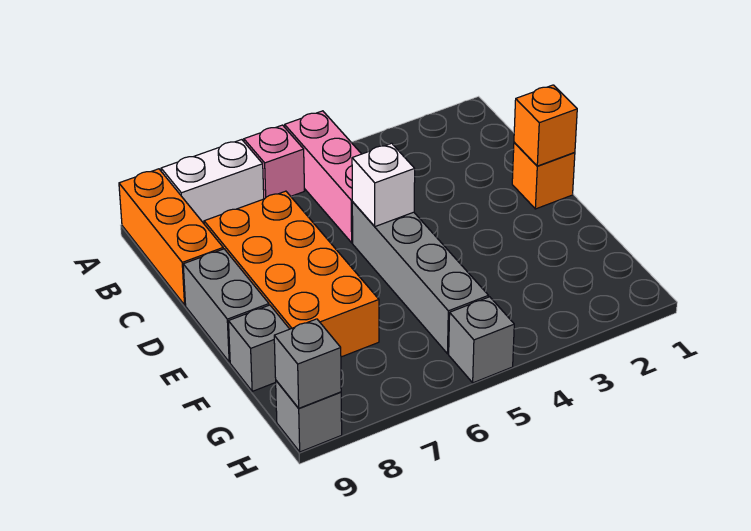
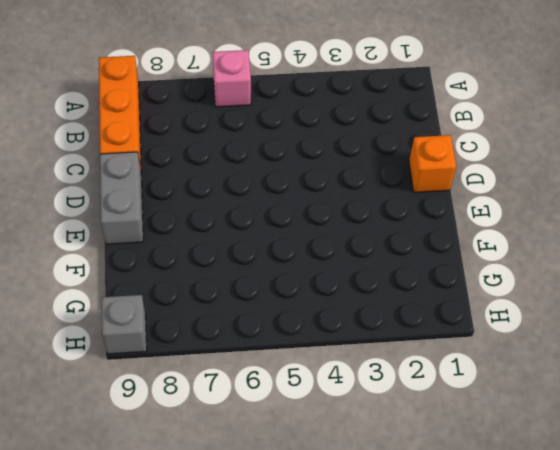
none -> pink brick A5:C5 level 1
none -> white brick A7:A8 level 1
none -> orange brick C7:F8 level 1

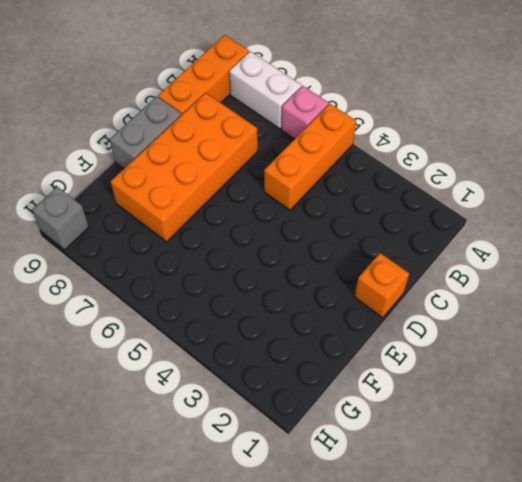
orange brick A5:C5 level 1 -> pink brick A5:C5 level 1
none -> grey brick D5:G5 level 1
none -> grey brick F9 level 1
none -> grey brick H5 level 1

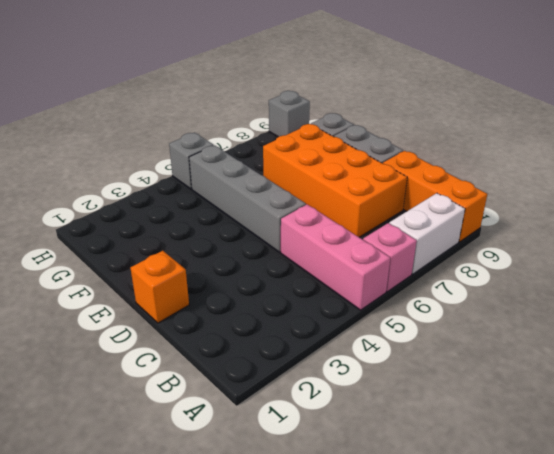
none -> orange brick D1 level 2
none -> white brick D5 level 2
none -> grey brick H9 level 2

